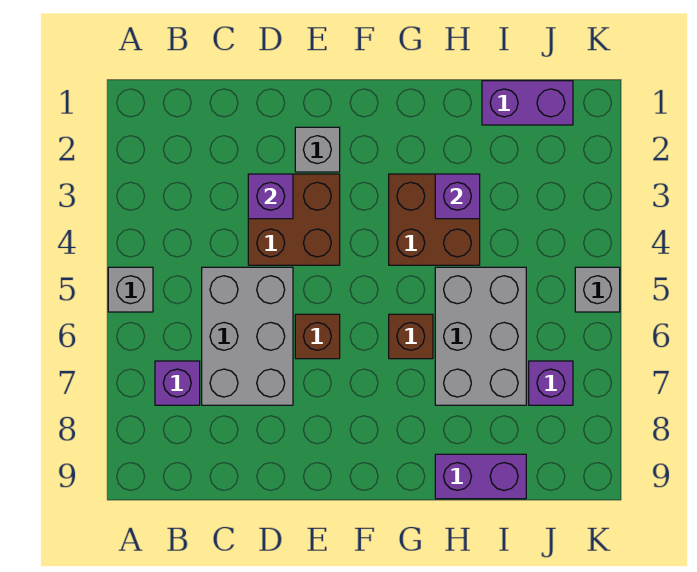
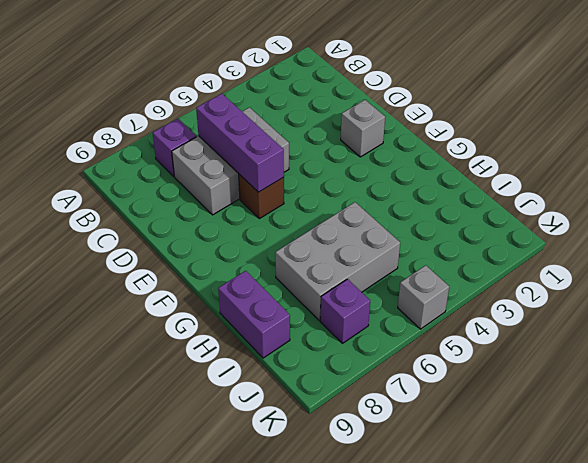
purple brick C6:E6 level 2 -> none
none -> grey brick A5 level 1
none -> brown brick D3:E4 level 1
none -> brown brick G3:H4 level 1

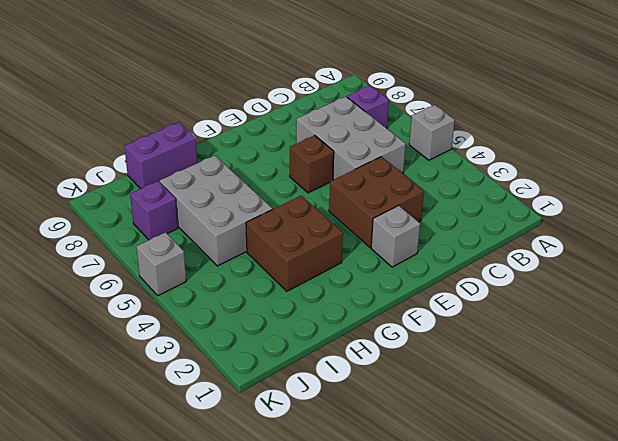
none -> brown brick G6 level 1
none -> purple brick I1:J1 level 1
none -> purple brick D3 level 2

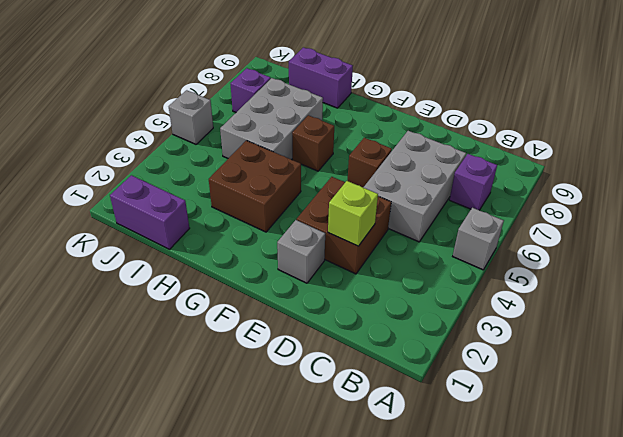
lime brick D3 level 2 -> purple brick D3 level 2
none -> purple brick H3 level 2

